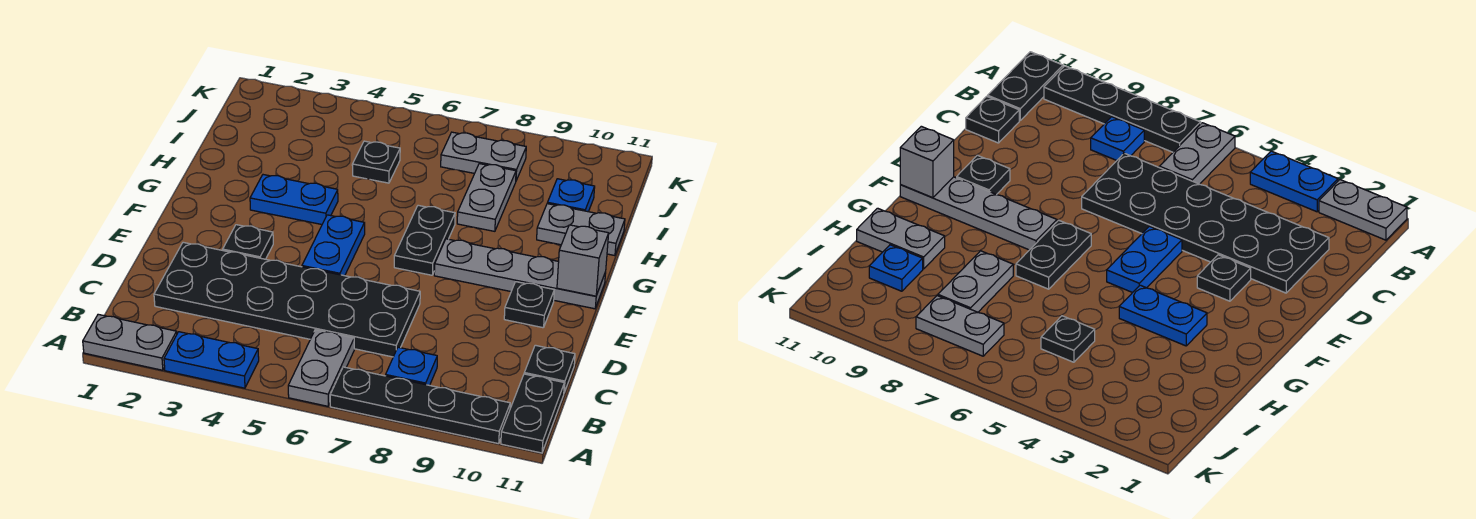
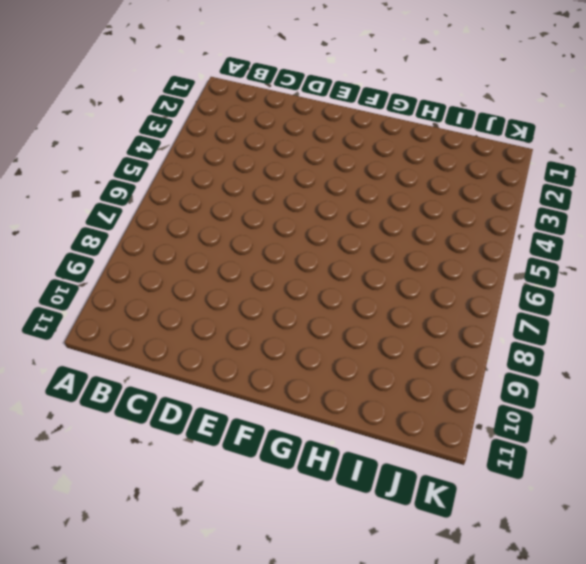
none -> grey plate A1:A2 level 1
none -> blue plate A3:A4 level 1
none -> grey plate A6:B6 level 1

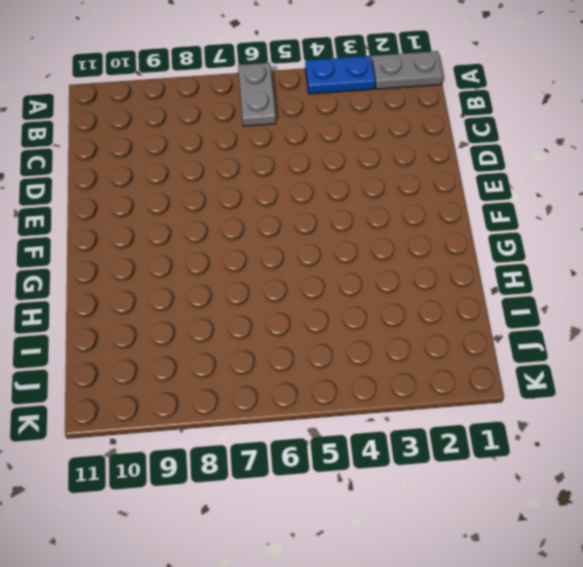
none -> black plate A7:A10 level 1
none -> black plate A11:B11 level 1
none -> blue plate B8 level 1

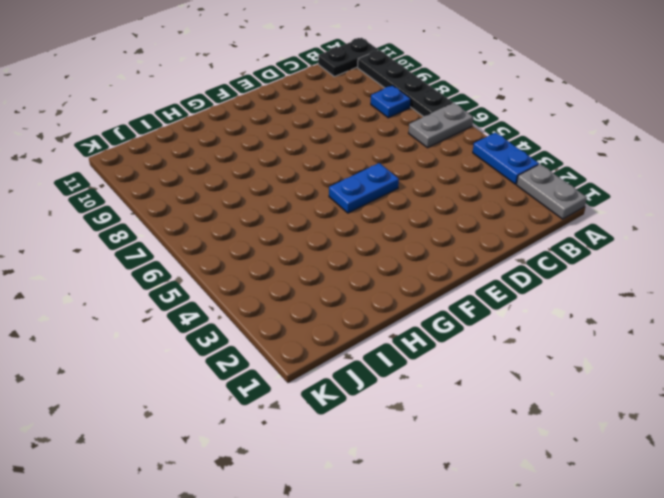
none -> black plate C2:D7 level 1
none -> black plate C11 level 1
none -> black plate E3 level 1

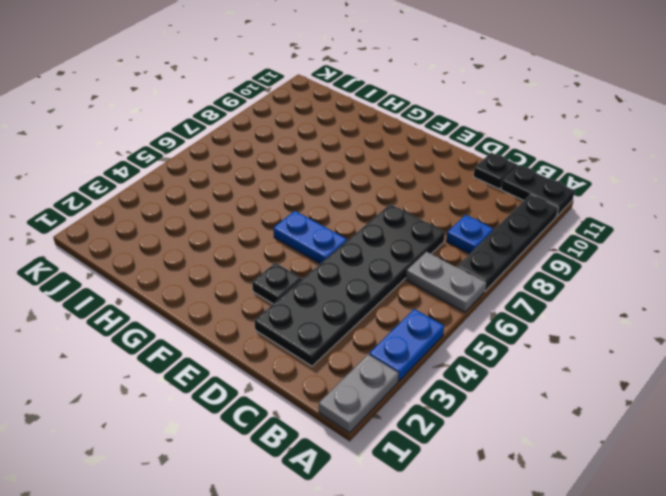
none -> black plate E10 level 1
none -> black plate F7:G7 level 1
none -> grey plate F8:F11 level 1

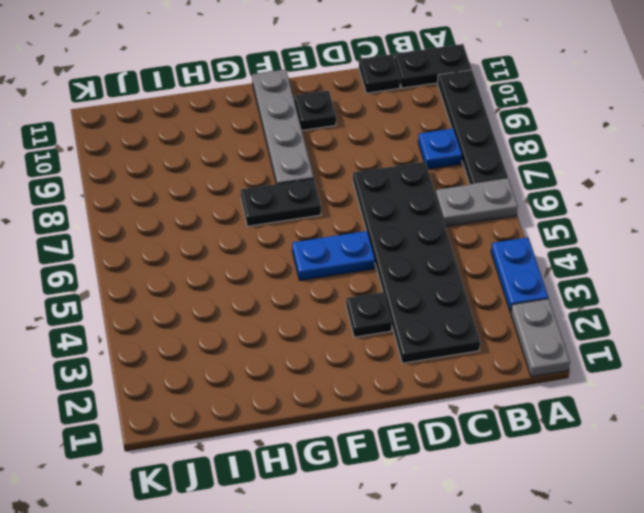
none -> blue plate G3:G4 level 1
none -> grey plate H8:I8 level 1
none -> grey plate H10:H11 level 1

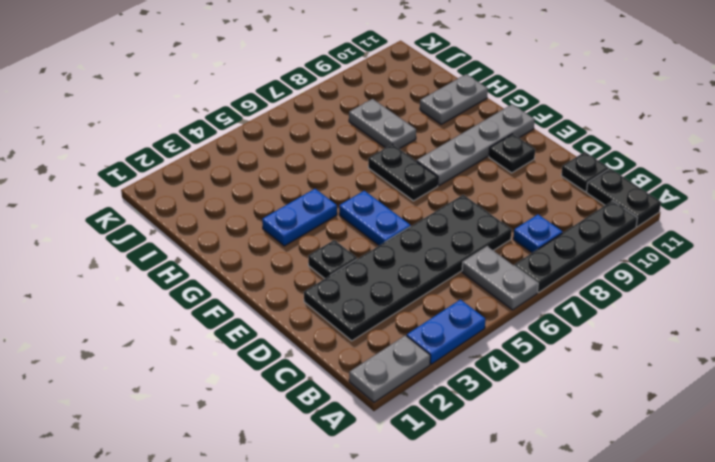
none -> black plate I5 level 1
none -> blue plate I10 level 1
none -> grey plate J7:J8 level 1

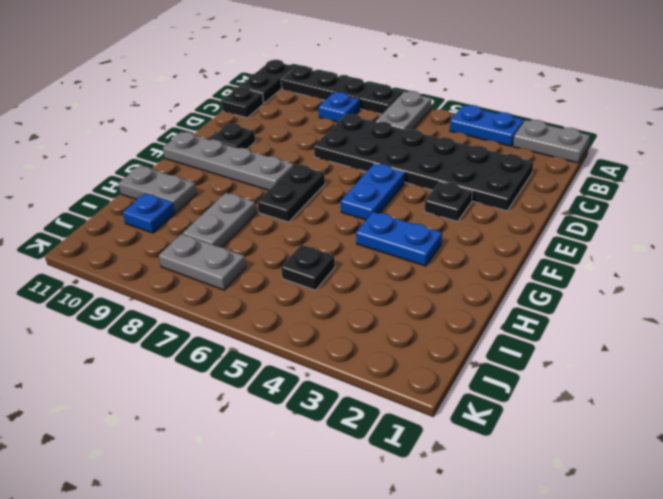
none -> grey brick F11 level 2

